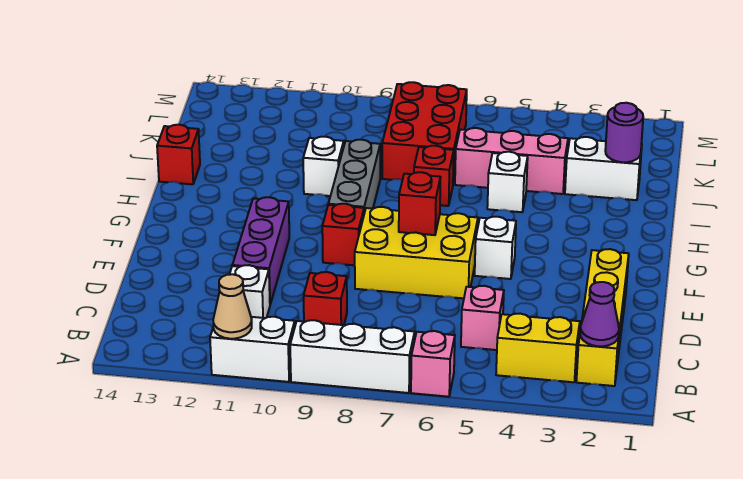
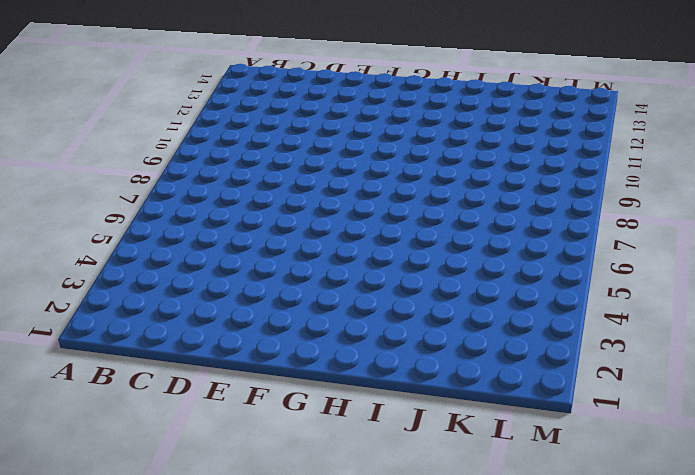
none -> pink brick A6 level 1
none -> white brick A7:A9 level 1
none -> white brick A10:A11 level 1

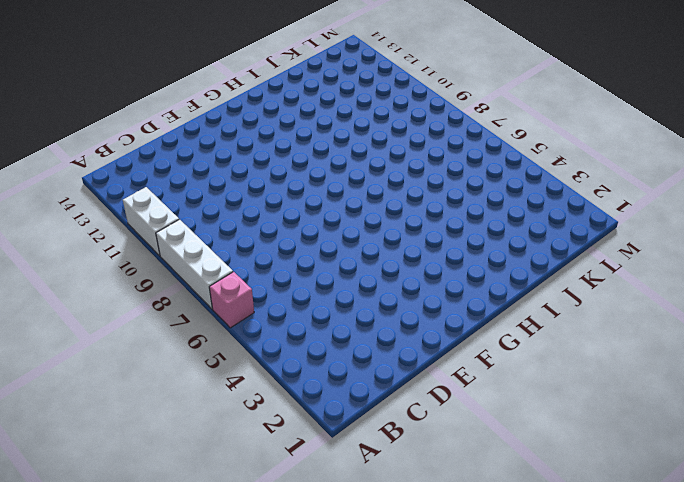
none -> yellow brick B2:E2 level 1
none -> yellow brick B3:B4 level 1
none -> pink brick C5 level 1

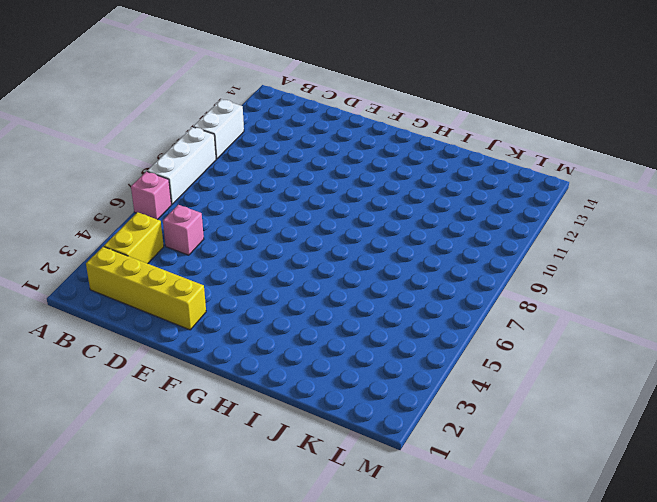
none -> red brick C9 level 1
none -> white brick C11 level 1
none -> purple brick D11:F11 level 1

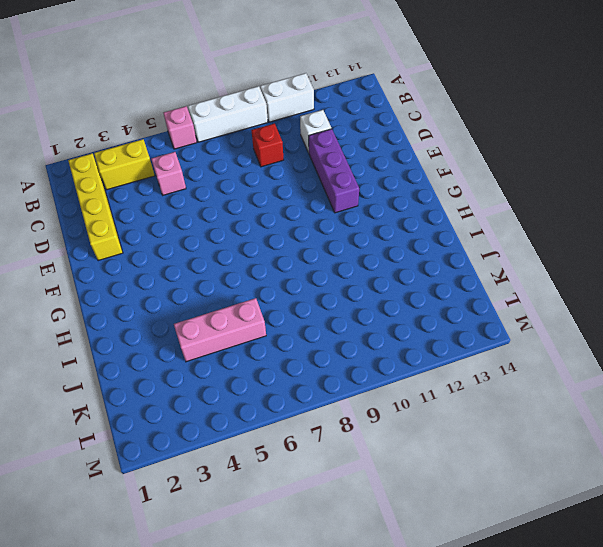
none -> yellow brick E6:F8 level 1
none -> white brick F5 level 1
none -> red brick F9 level 1

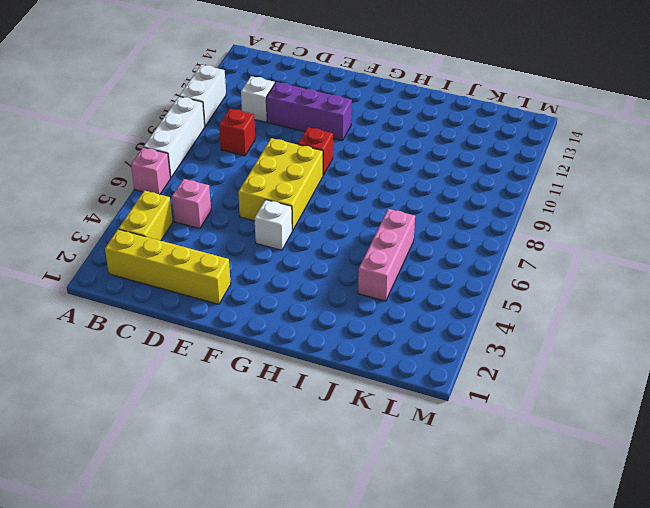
none -> grey brick G9:I9 level 1
none -> white brick I5 level 1
none -> red brick I7 level 1

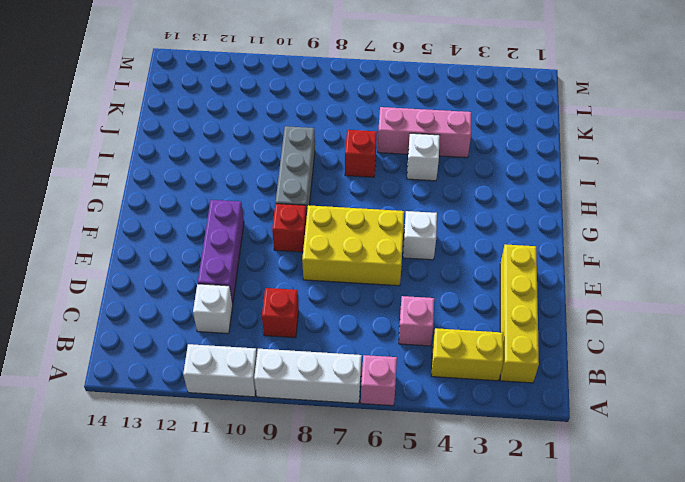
none -> white brick I10 level 1
none -> red brick I14 level 1
none -> white brick J2:J3 level 1

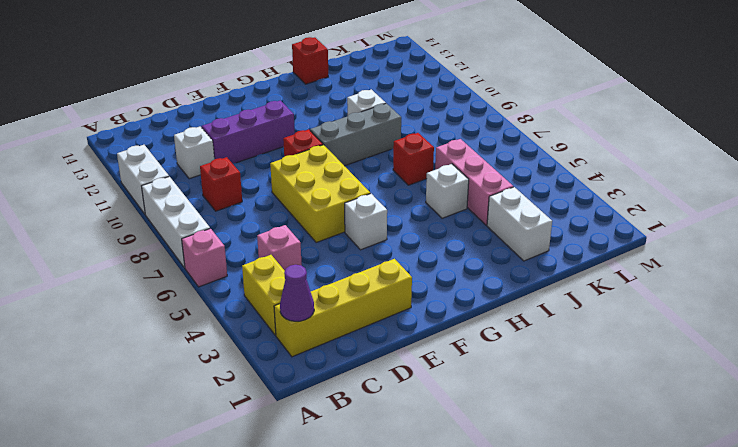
none -> red brick J7:L8 level 1
none -> tan cone A11 level 2
none -> red brick F7 level 2

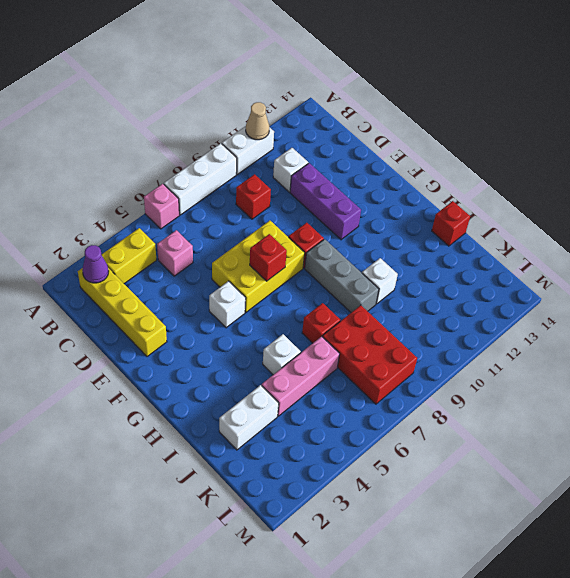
none -> purple round brick J2 level 2

